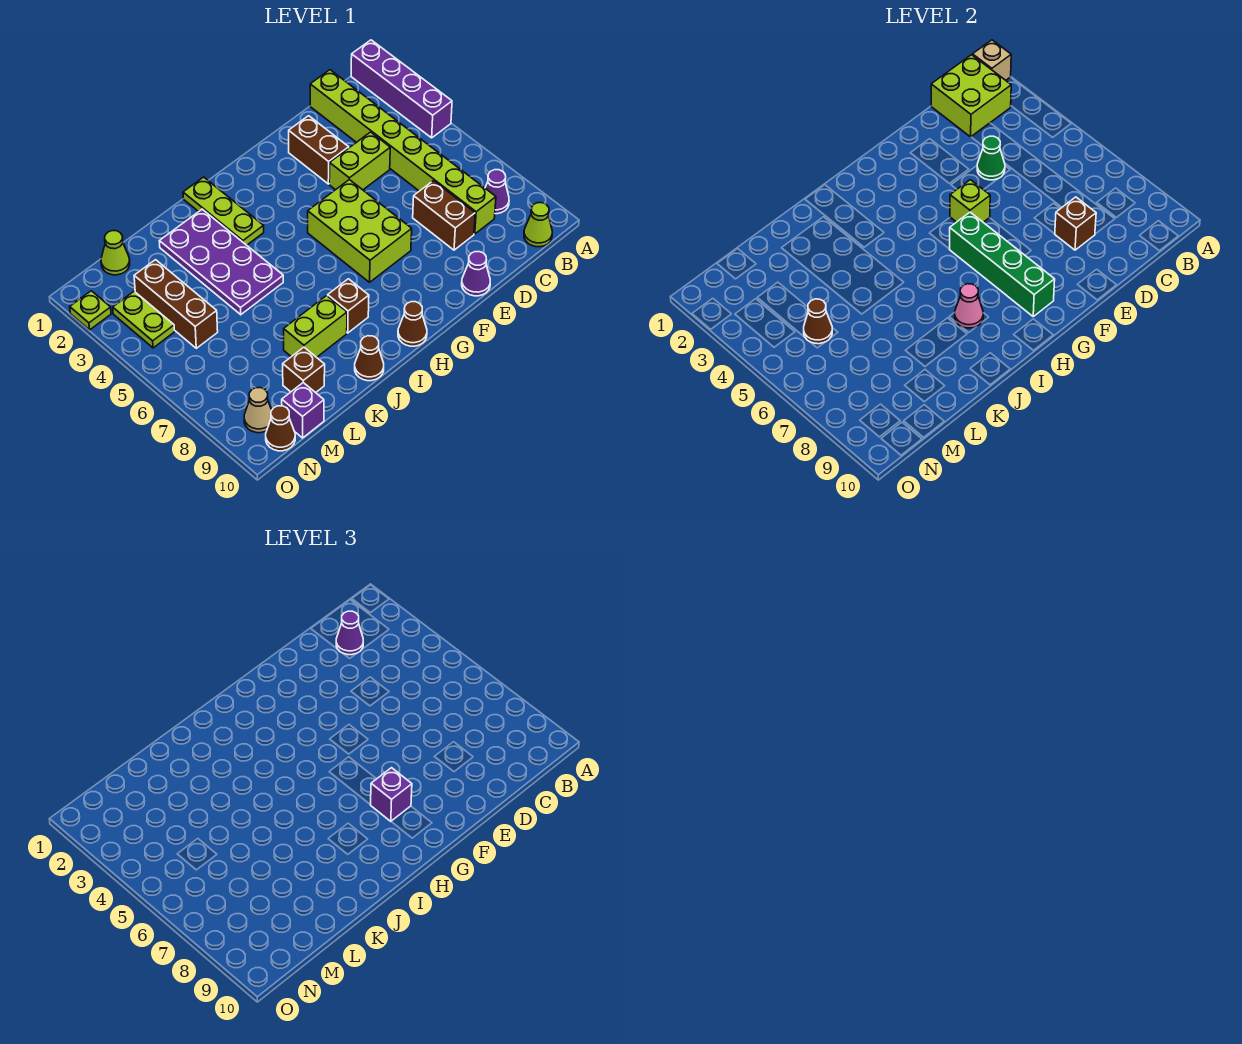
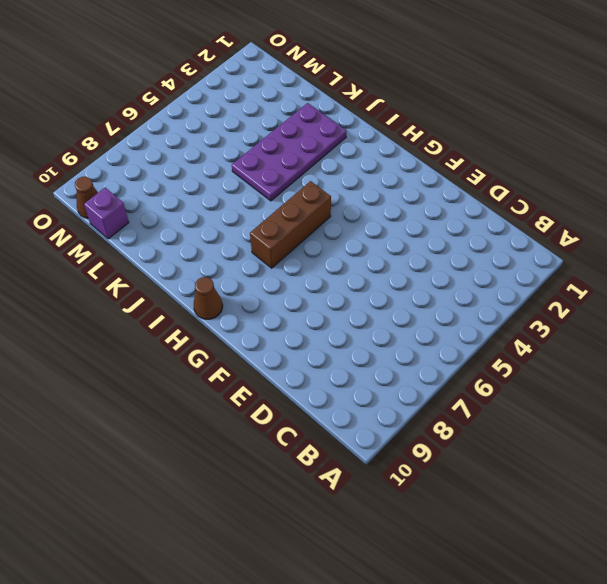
brown brick H5:H7 level 1 -> brown brick M3:M5 level 1
none -> purple brick A1:A4 level 1
none -> purple cone B8 level 1
none -> lime cone B10 level 1
none -> lime brick C1:C8 level 1

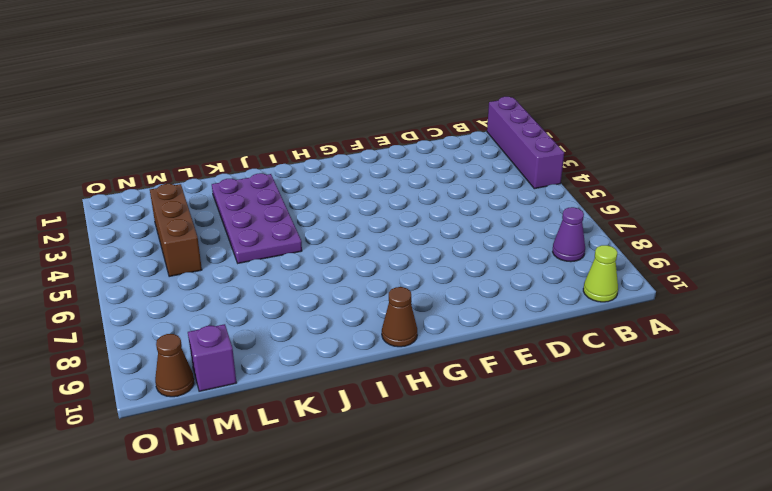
none -> lime brick C1:C8 level 1
none -> lime brick D4:E4 level 1
none -> brown brick D7:D8 level 1
none -> brown brick E2:E3 level 1

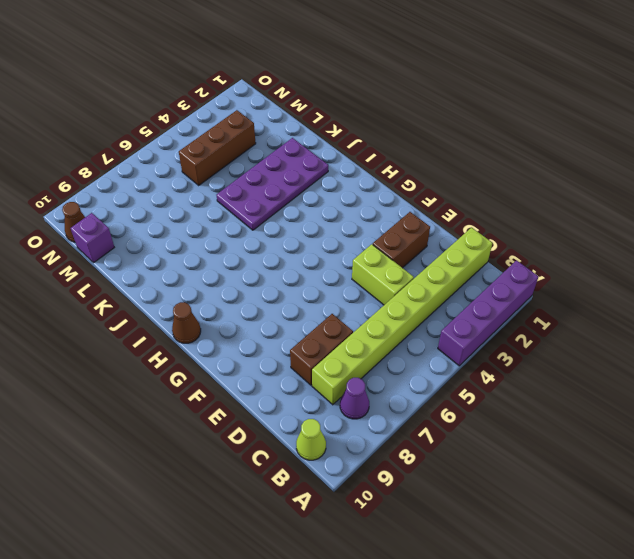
none -> purple cone E10 level 1
none -> lime brick F5:G7 level 1
none -> lime plate I1:I3 level 1
none -> brown brick I8 level 1

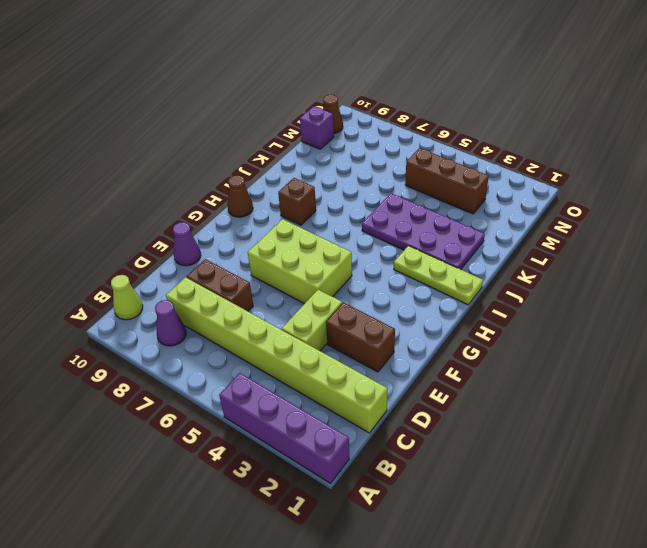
none -> lime brick J8:K8 level 1
none -> brown cone J10 level 1
none -> brown brick L9 level 1
none -> lime cone M1 level 1

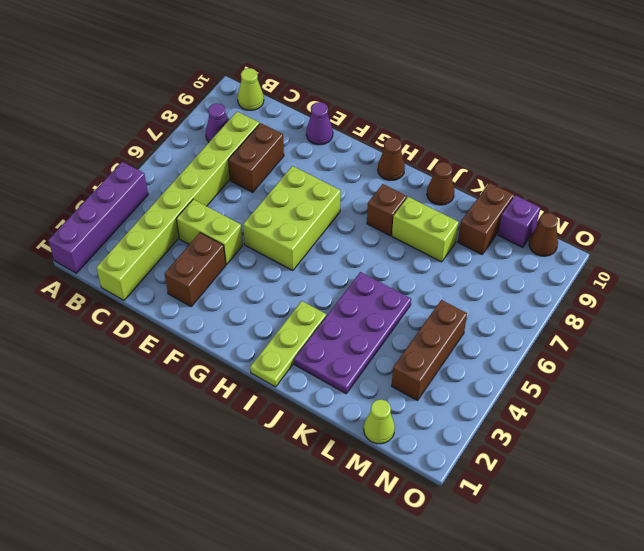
brown brick L9:L10 level 1 -> brown brick L9 level 1
none -> lime plate N3:N4 level 1
none -> tan cone N9 level 1
none -> lime plate O2 level 1
none -> tan brick A1 level 2

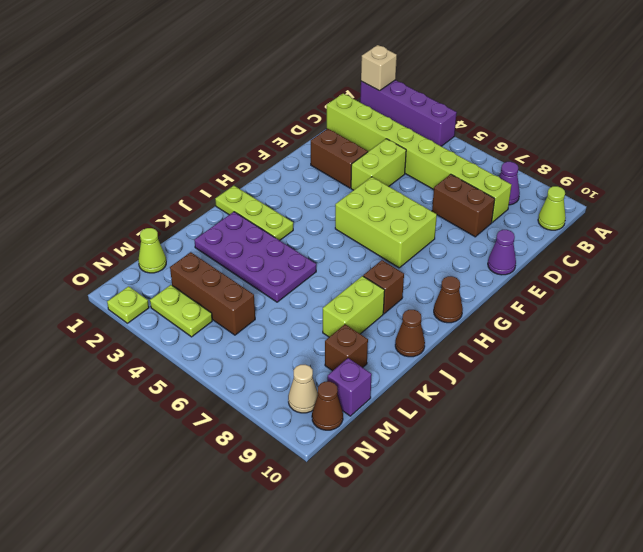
none -> lime brick B1:C2 level 2
none -> green cone D4 level 2
none -> brown brick D8 level 2
none -> lime brick F5 level 2

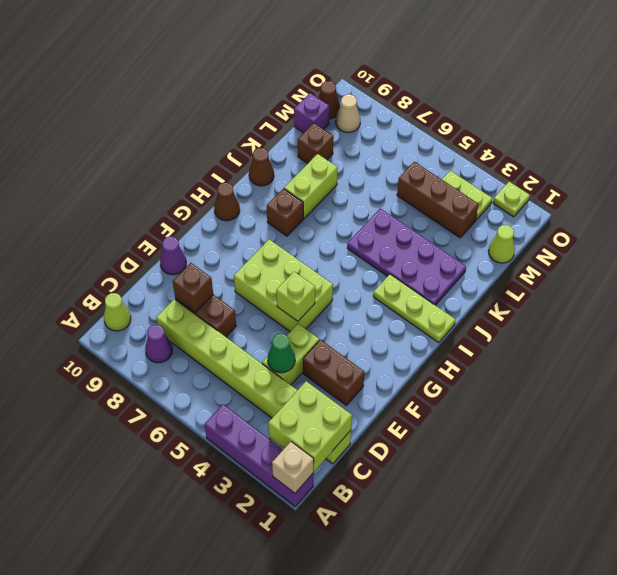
none -> green brick G6:G9 level 2
none -> pink cone I8 level 2
none -> brown cone M5 level 2
none -> purple cone C2 level 3

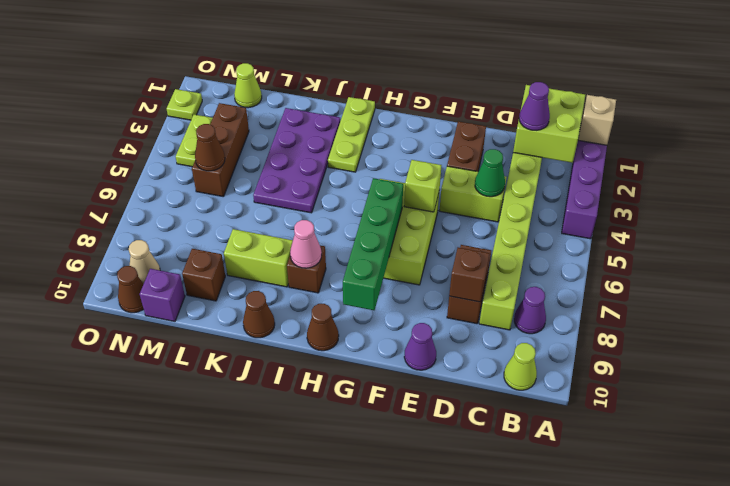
none -> purple brick G8 level 3

